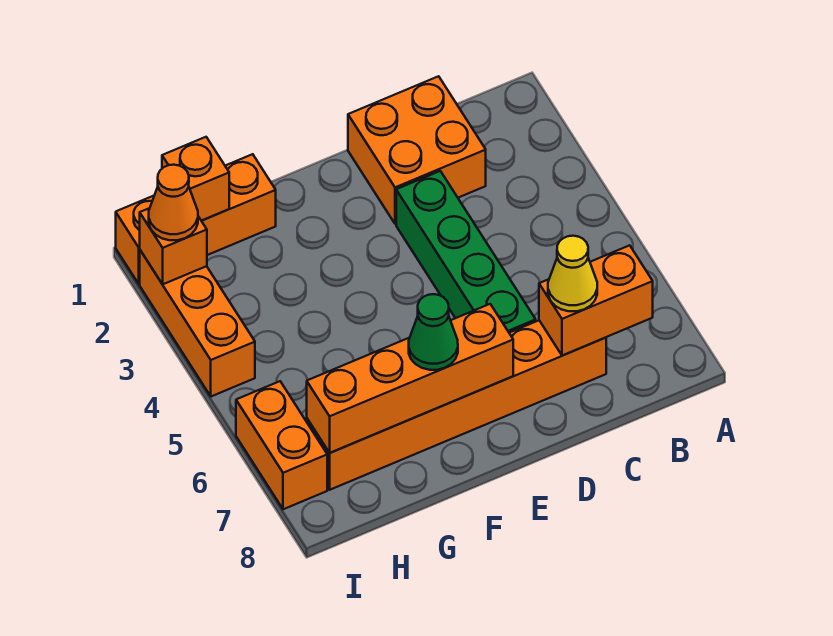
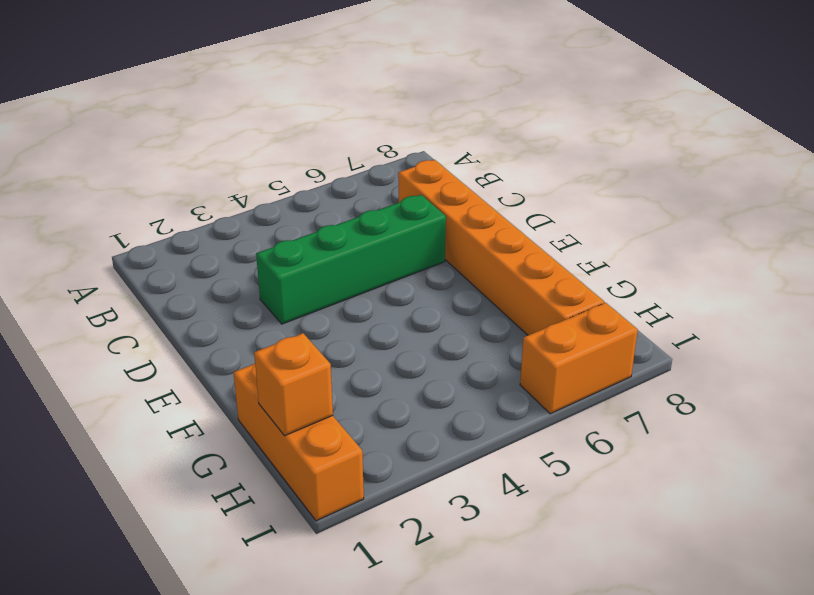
none -> orange brick C1:D2 level 1
none -> orange brick I2:I4 level 1
none -> orange brick B7:C7 level 2

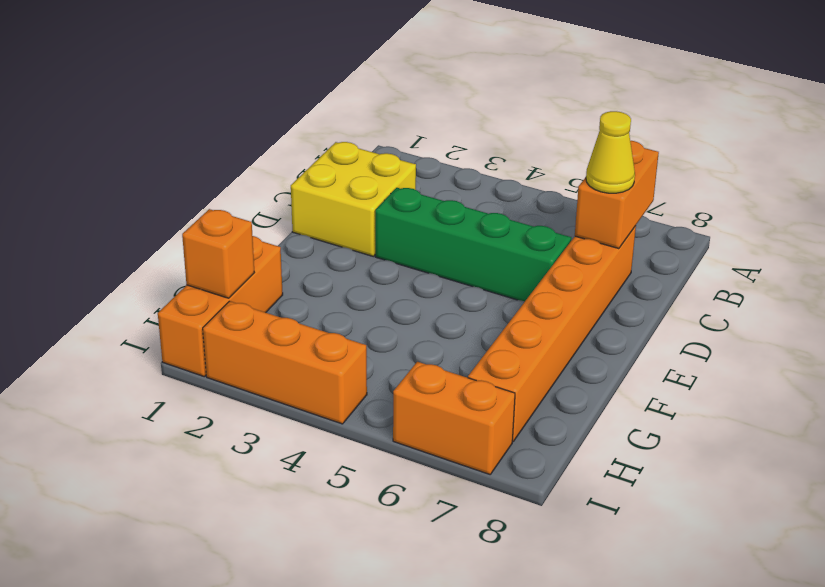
yellow brick C1:D2 level 1 -> orange brick C1:D2 level 1
none -> orange brick E7:H7 level 2
none -> orange brick I2 level 2
none -> green cone F7 level 3

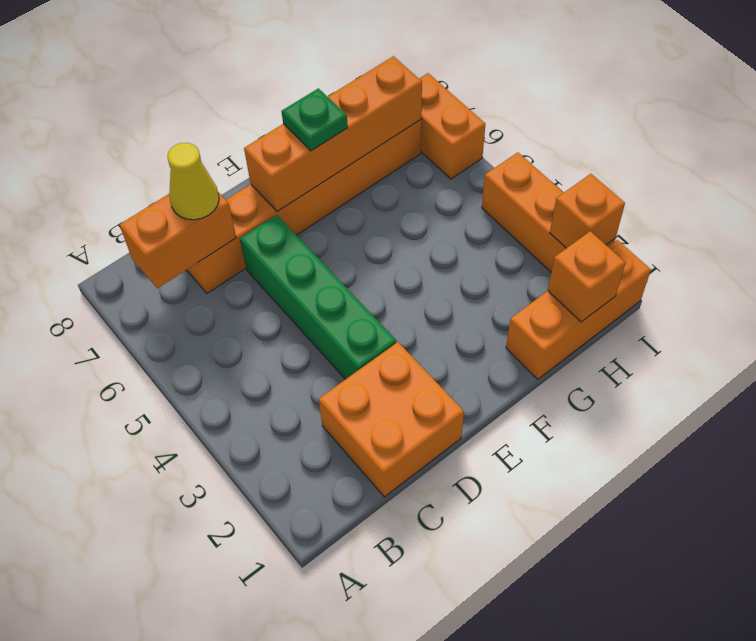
green plate F7 level 3 -> green cone F7 level 3
none -> orange cone I2 level 3

